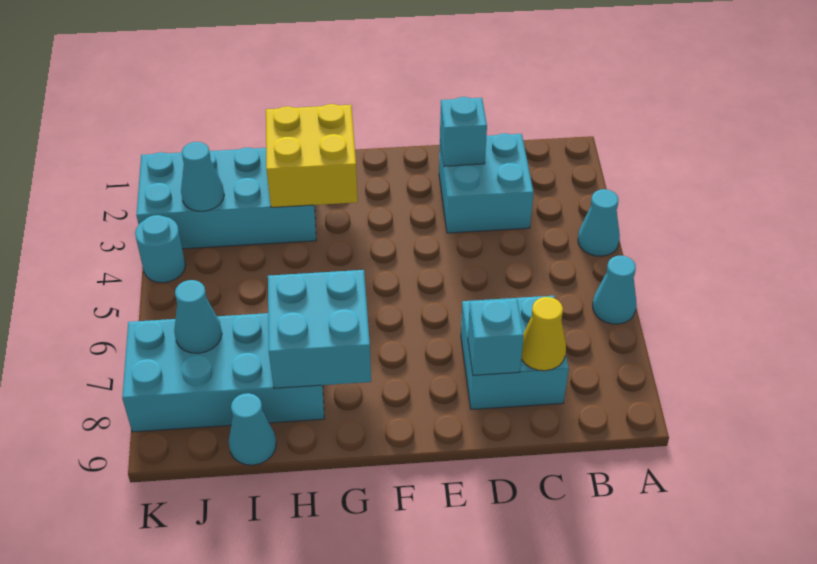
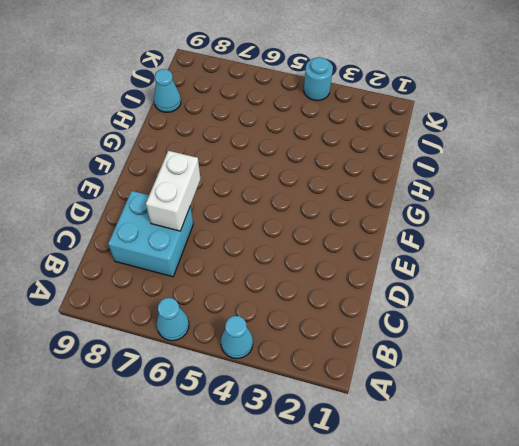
white brick D7:E7 level 2 -> none
none -> cyan brick C2:D3 level 1
none -> cyan brick H2:K3 level 1
none -> cyan brick H7:K8 level 1

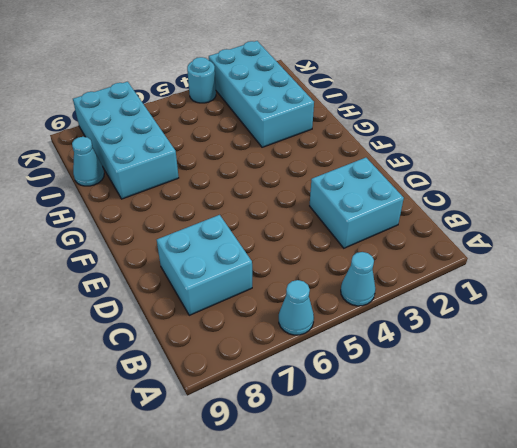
none -> yellow cone C8 level 2
none -> cyan brick D2 level 2
none -> cyan brick D8 level 2

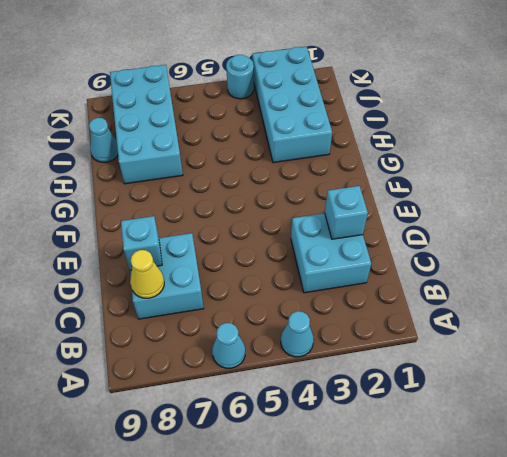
none -> yellow brick G2:H3 level 2
none -> cyan brick G7:H8 level 2
none -> cyan cone J3 level 2

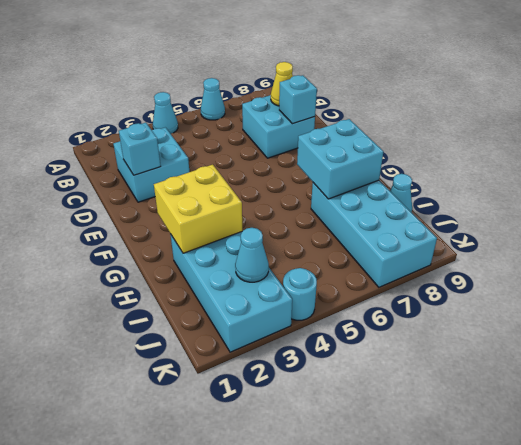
none -> cyan cone J7 level 2

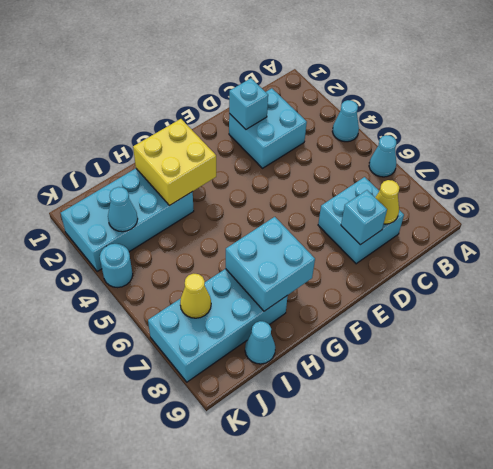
yellow cone J7 level 2 -> cyan cone J7 level 2

